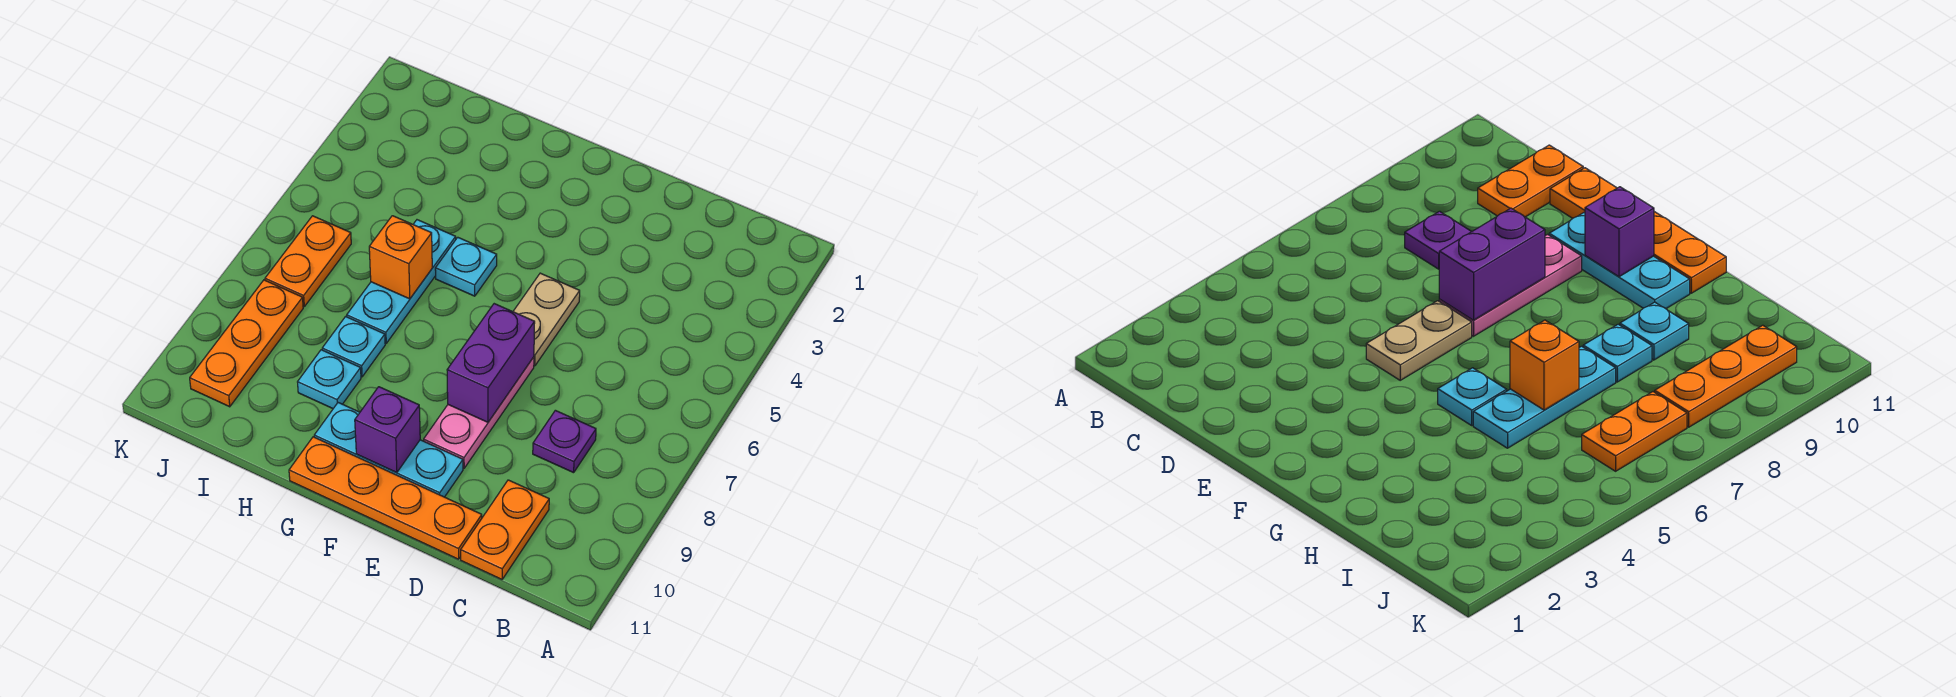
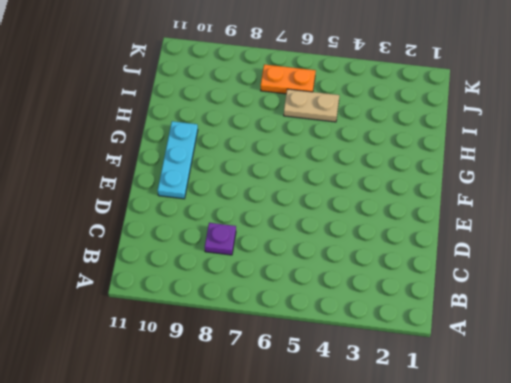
tan plate I5:I6 level 1 -> tan plate E5:E6 level 1
none -> orange plate C10:C11 level 1
none -> orange plate D11:G11 level 1
none -> pink plate E7:E9 level 1

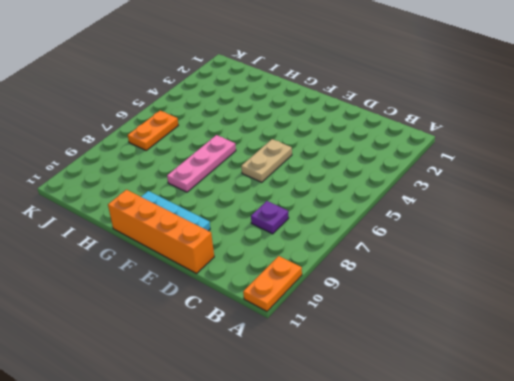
orange plate A10:A11 level 1 -> orange plate C10:C11 level 1
orange brick D11:G11 level 1 -> orange plate D11:G11 level 1
pink plate G6:G8 level 1 -> pink plate E7:E9 level 1
none -> cyan plate G5 level 1
none -> cyan plate H5:H7 level 1
none -> cyan plate H8 level 1

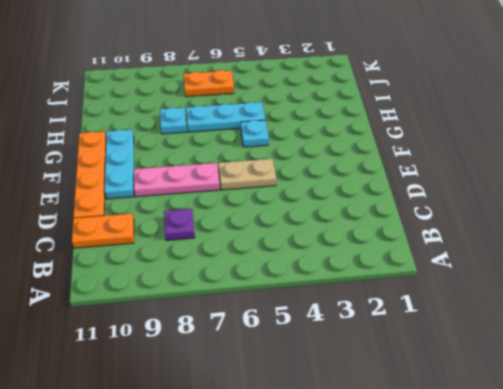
none -> cyan plate H9 level 1
none -> orange plate J8:J10 level 1
none -> purple brick E7:E8 level 2

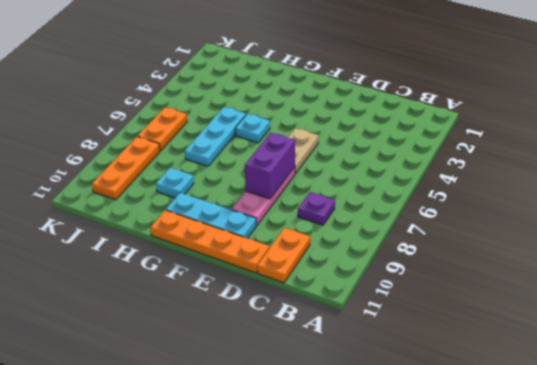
none -> cyan plate H8 level 1
none -> purple brick F10 level 2
none -> orange brick H6 level 2

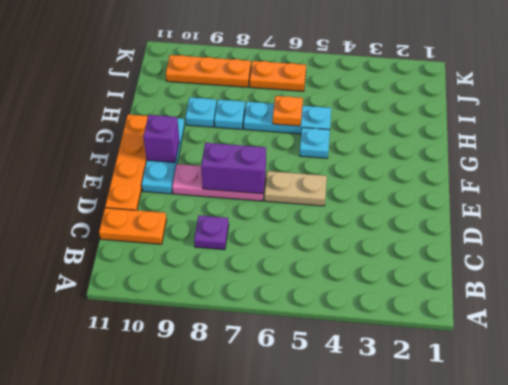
orange plate H6 level 2 -> orange brick H6 level 2

